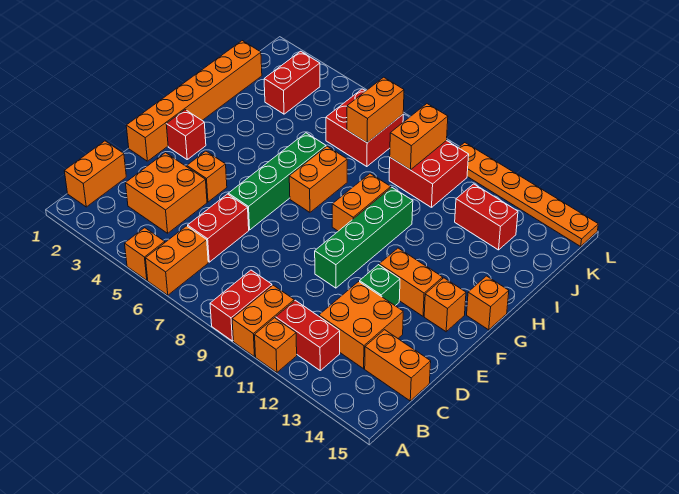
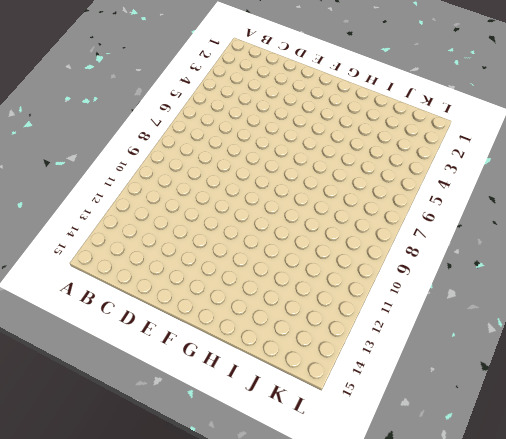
none -> orange brick A5 level 1
none -> orange brick A6:B6 level 1
none -> red brick A9:B9 level 1

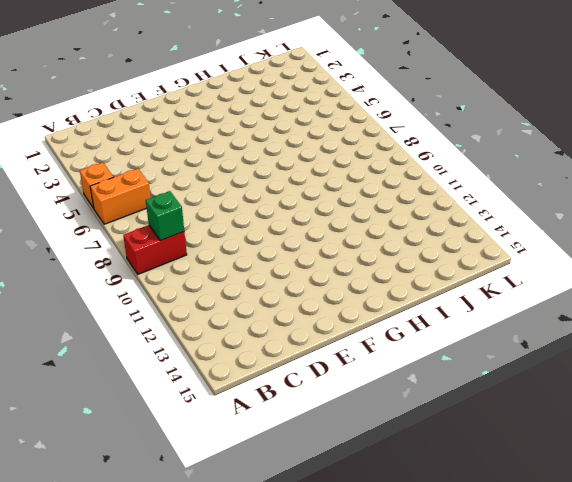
green brick B9 level 2 -> green brick E12 level 1
none -> orange brick A10:B10 level 1
none -> orange brick A11 level 1
none -> orange brick B1:C1 level 1

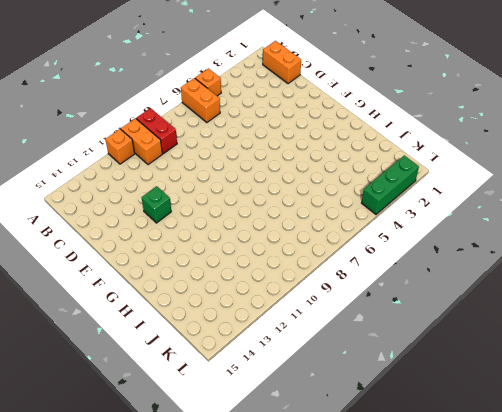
green brick L2:L4 level 1 -> none
none -> red brick B11:B12 level 1
none -> orange brick C3:D4 level 1
none -> red brick C6:D6 level 1

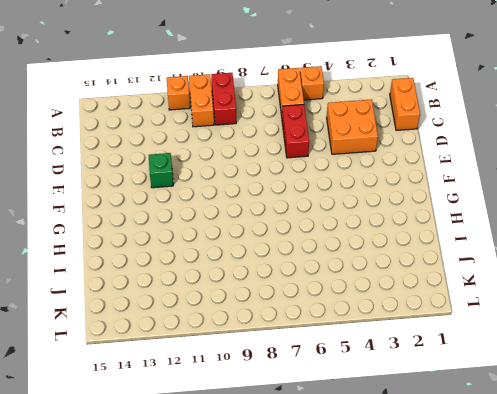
none -> red brick B11:B12 level 1
none -> orange brick C12:D13 level 1
none -> orange brick C14:C15 level 1

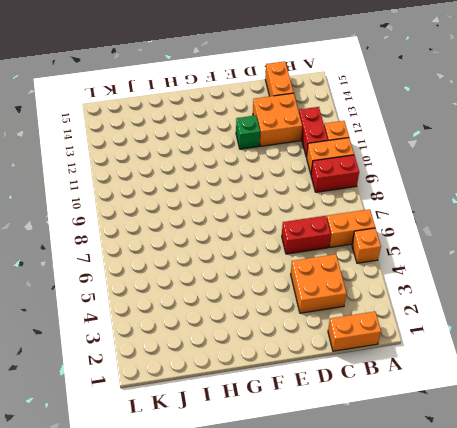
none -> orange brick E1:J1 level 1
none -> orange brick E4 level 1
none -> green brick E6:H6 level 1

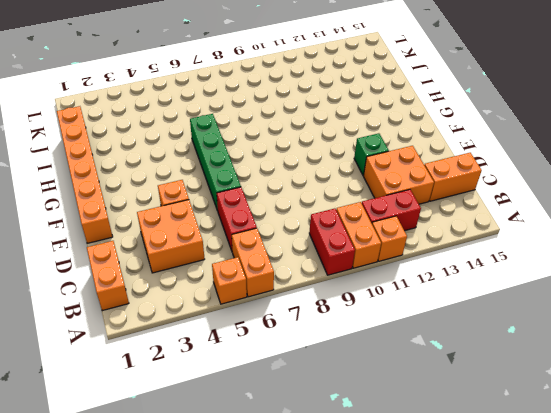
none -> green brick E10:H10 level 1
none -> red brick F2 level 1
none -> orange brick F12:F13 level 1

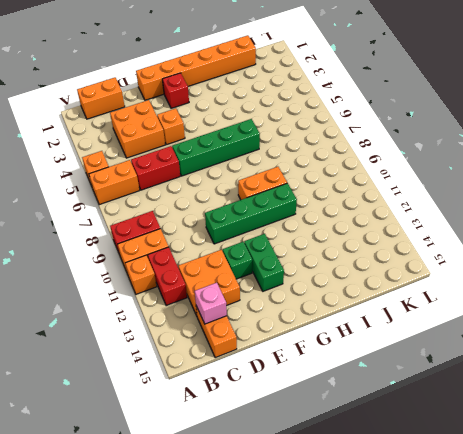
pink brick C14 level 2 -> none
green brick F12:F13 level 1 -> orange brick F12:F13 level 1
none -> orange brick F14 level 1
none -> orange brick G7:H7 level 1
none -> orange brick G15 level 1

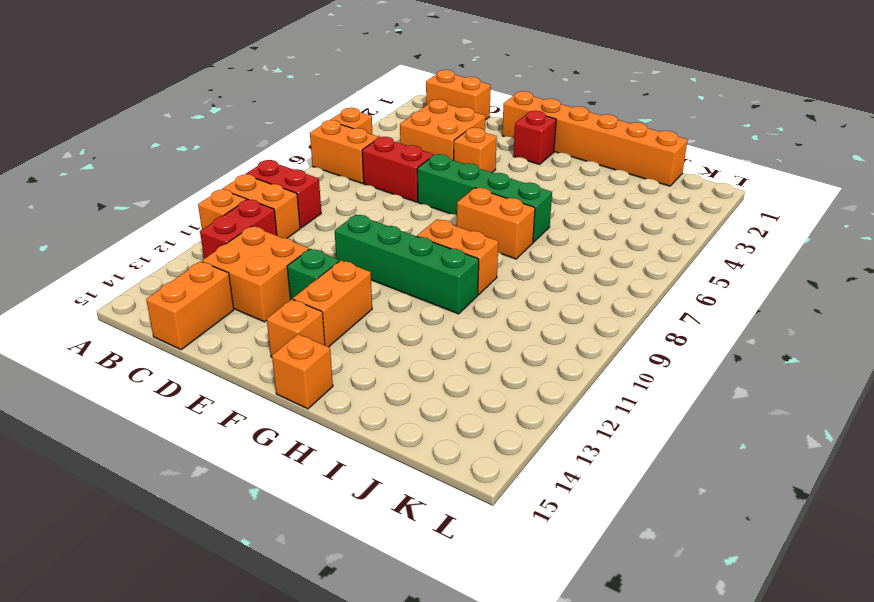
none -> red brick J3:K3 level 1
none -> red brick J6:K7 level 1
none -> red brick J9:K10 level 1

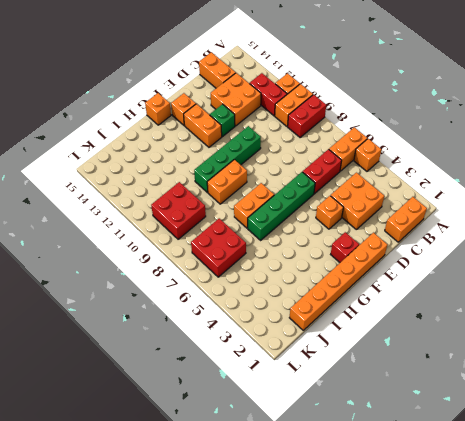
none -> red brick J3:K3 level 1
none -> red brick J12:J13 level 1
none -> orange plate L10:L15 level 1

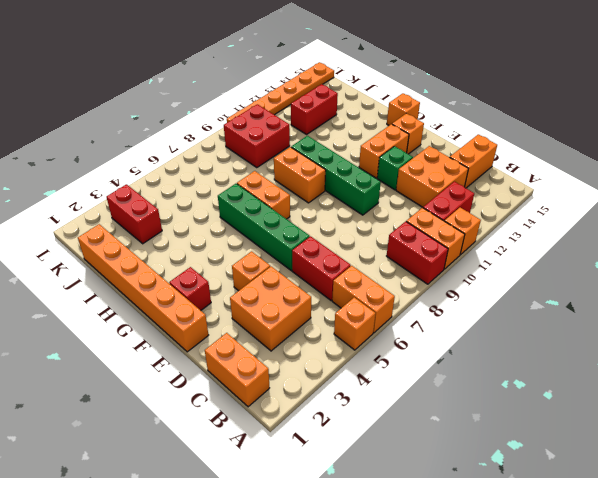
none -> red brick J6:K7 level 1
none -> orange brick J7:K7 level 2
none -> orange brick J9:K9 level 2

